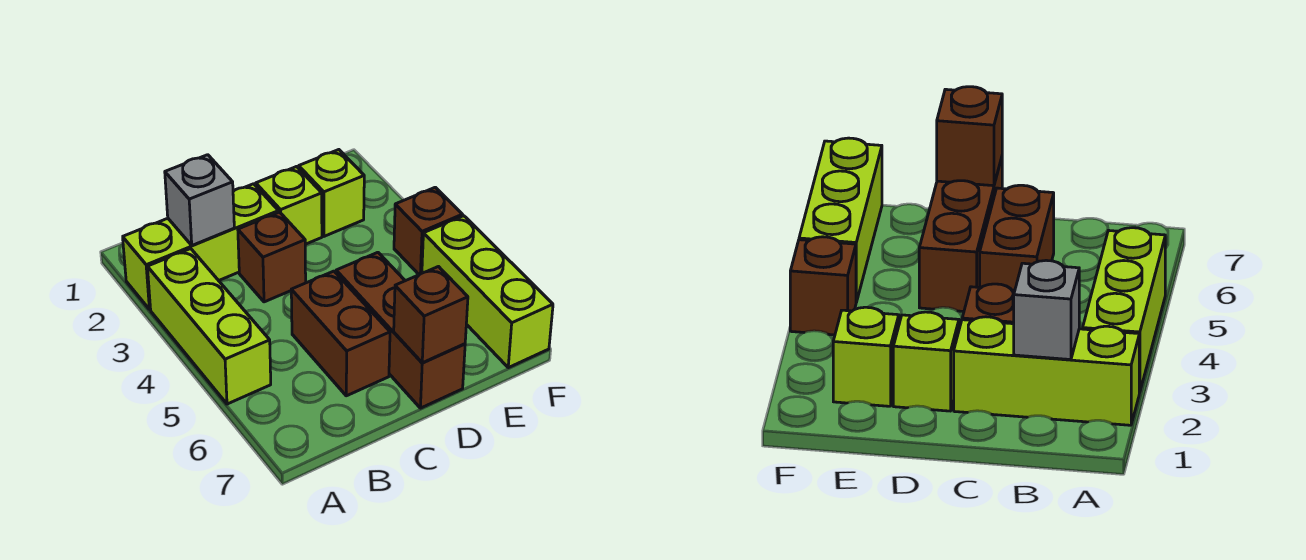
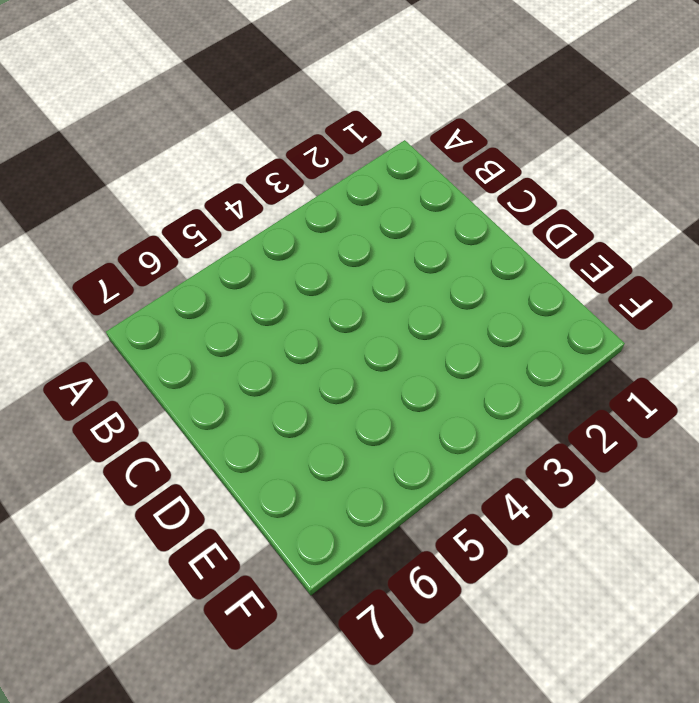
none -> lime brick A2:C2 level 1
none -> lime brick A3:A5 level 1

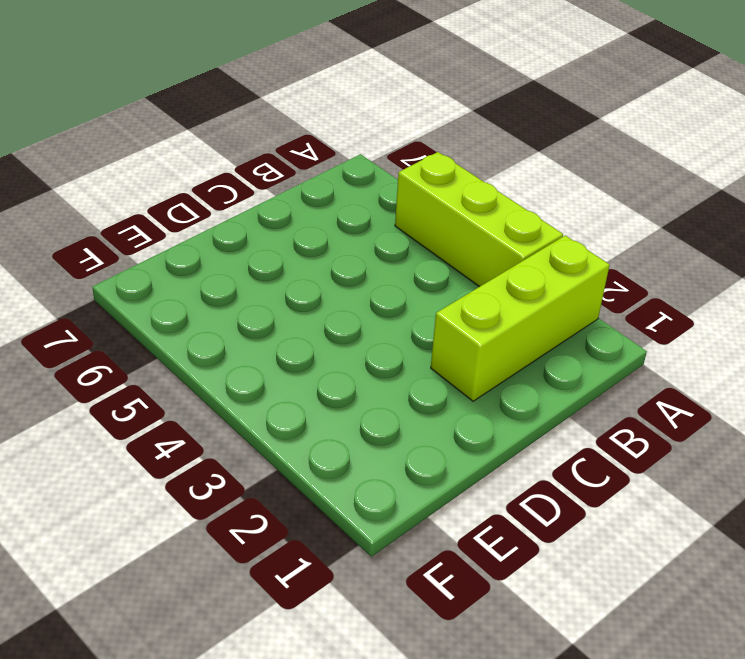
none -> brown brick C3 level 1
none -> brown brick C5:C6 level 1

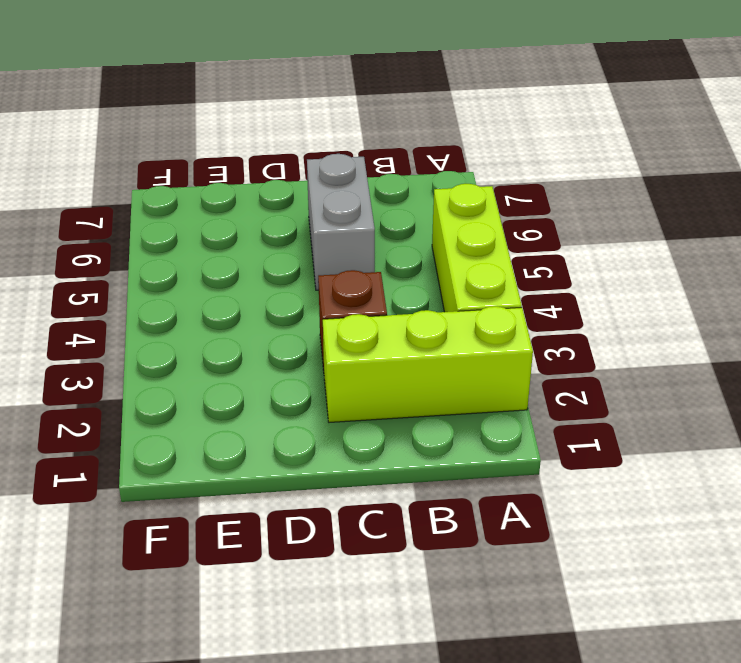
grey brick C5:C6 level 1 -> brown brick C5:C6 level 1
none -> lime brick D2 level 1
none -> brown brick D5:D7 level 1

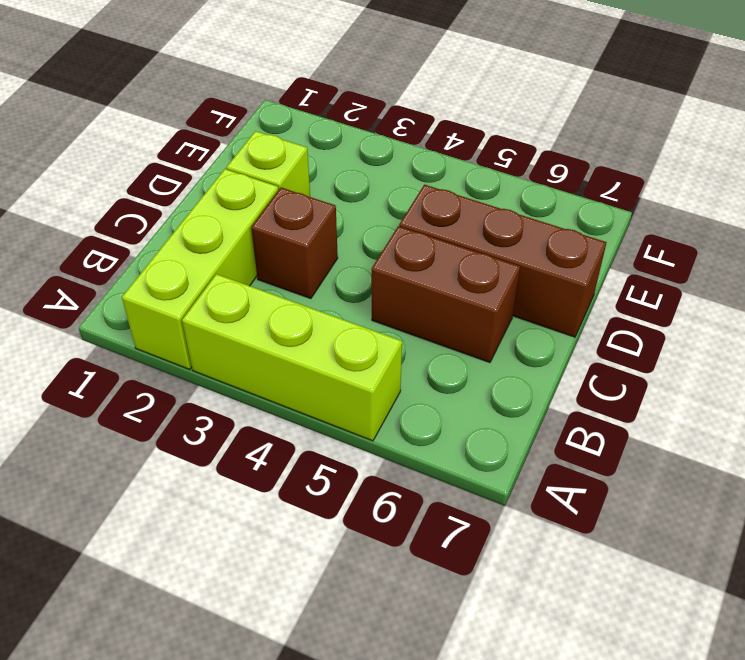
none -> lime brick E2 level 1
none -> brown brick F4 level 1

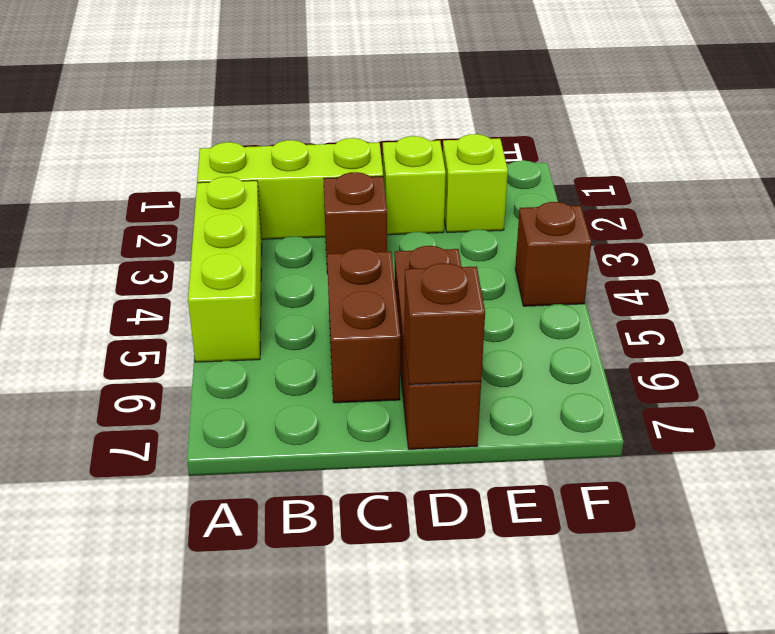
none -> lime brick F5:F7 level 1
none -> grey brick B2 level 2

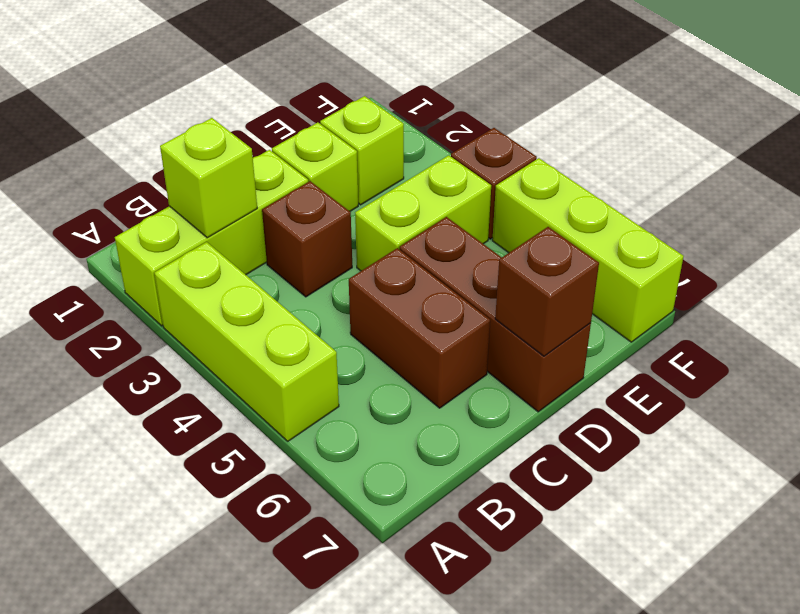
lime brick B2 level 2 -> grey brick B2 level 2
lime brick D4:E4 level 1 -> none

